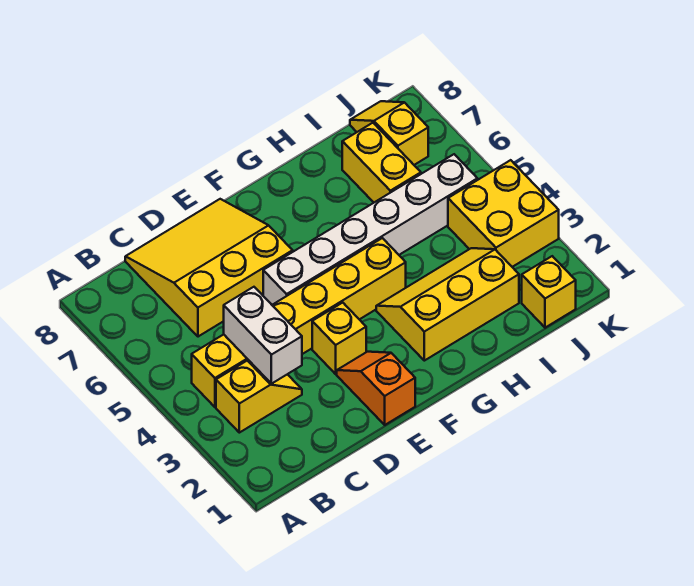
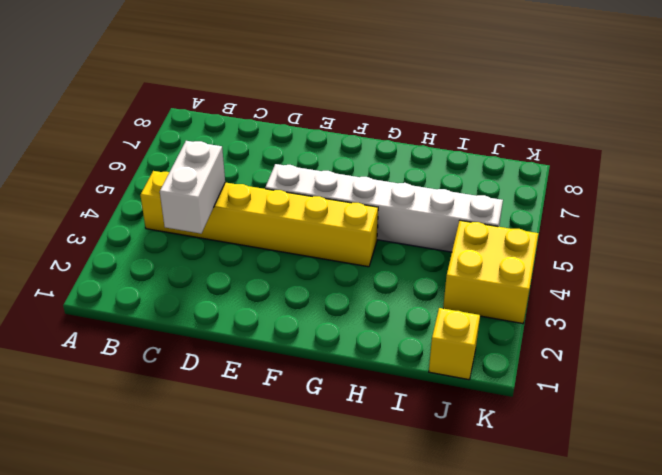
none -> yellow slope B3:C3 level 1 top B
none -> yellow slope C6:E8 level 1 top 6
none -> orange slope E1:E2 level 1 top 1

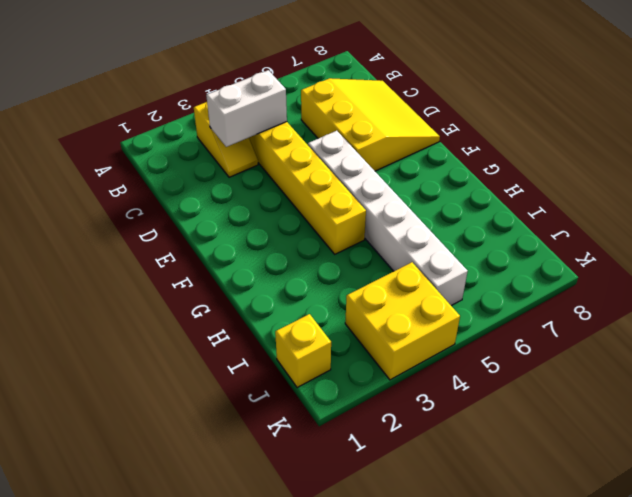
none -> orange slope E1:E2 level 1 top 1
none -> yellow brick E3 level 1
none -> yellow slope G2:I3 level 1 top 2

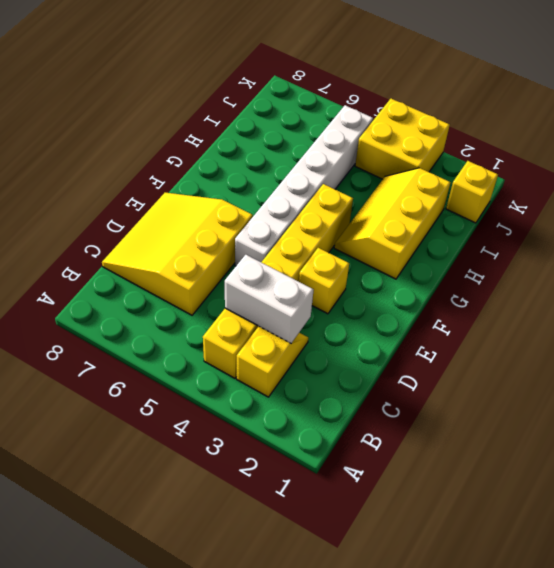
none -> orange slope E1:E2 level 1 top 1
none -> yellow brick I6:I7 level 1
none -> yellow slope J7:J8 level 1 top 7

